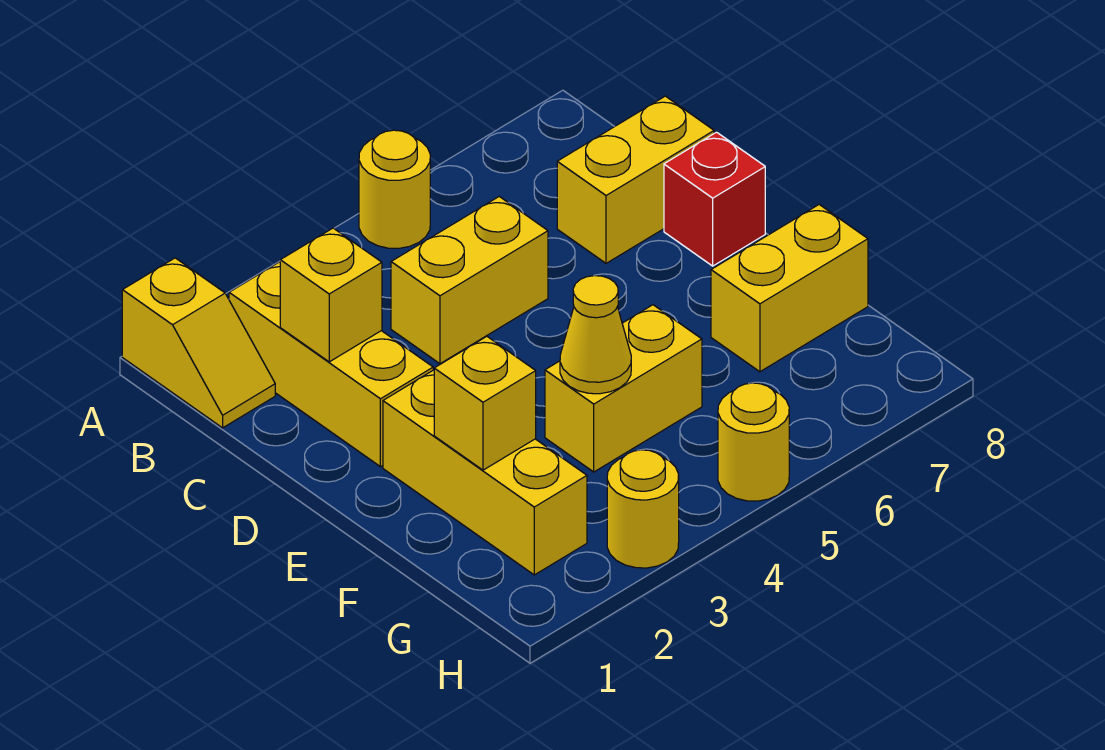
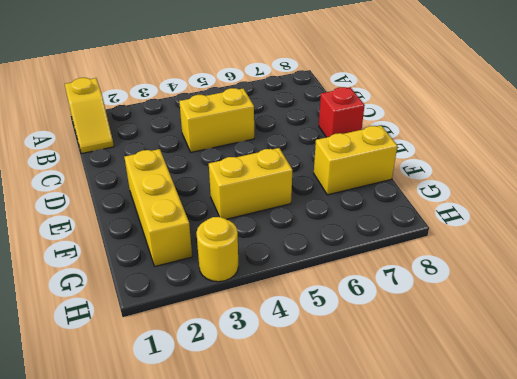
none -> yellow round brick A5 level 1
none -> yellow brick B2:D2 level 1
none -> yellow brick C7:C8 level 1

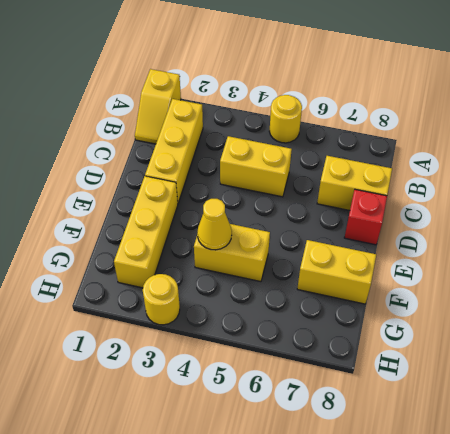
none -> yellow round brick H5 level 1
none -> yellow brick C2 level 2
none -> yellow brick F2 level 2

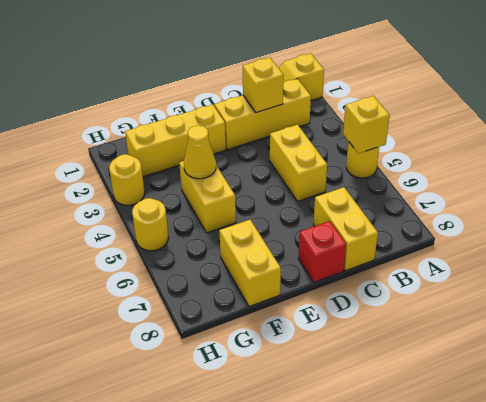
yellow brick A5 level 2 -> yellow brick F2 level 2

